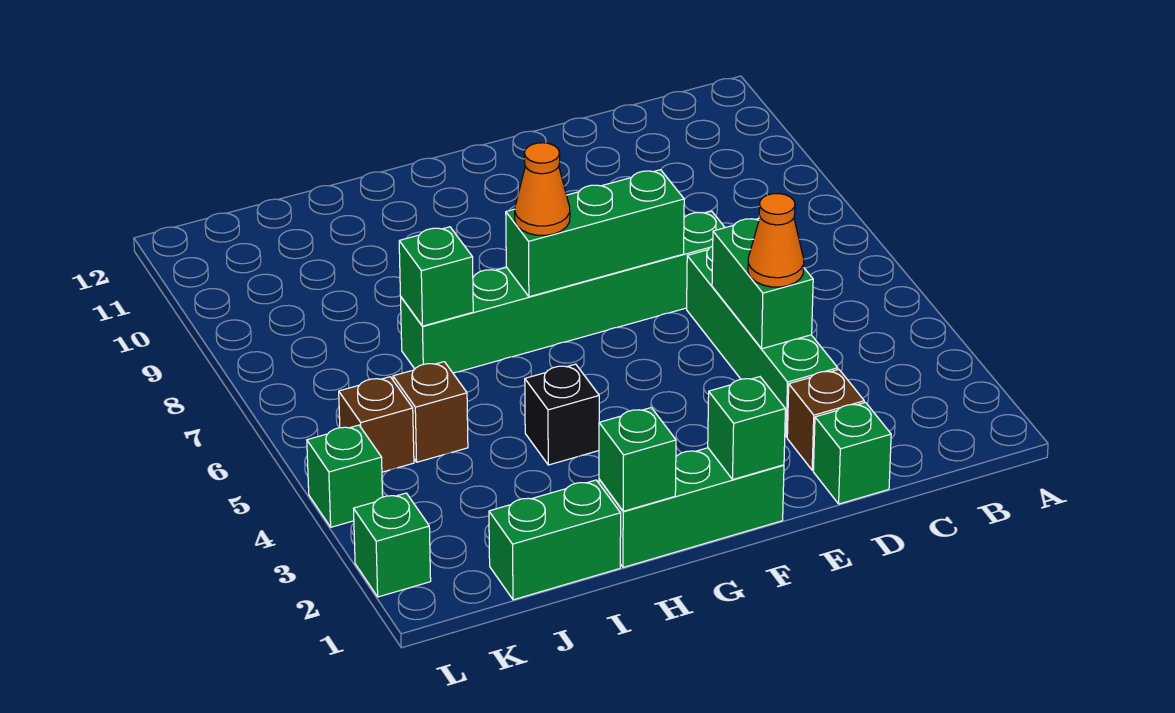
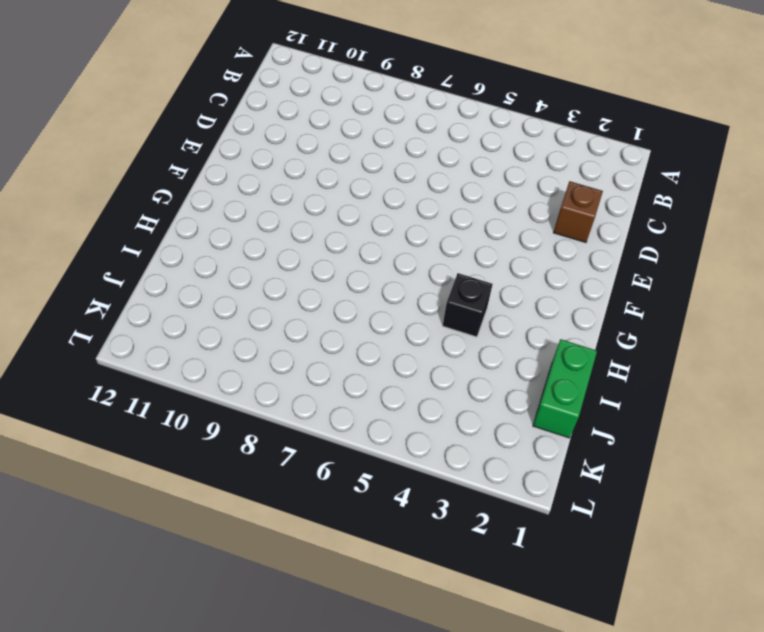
none -> green brick D1 level 1
none -> green brick D3:D6 level 1
none -> green brick D7:I7 level 1

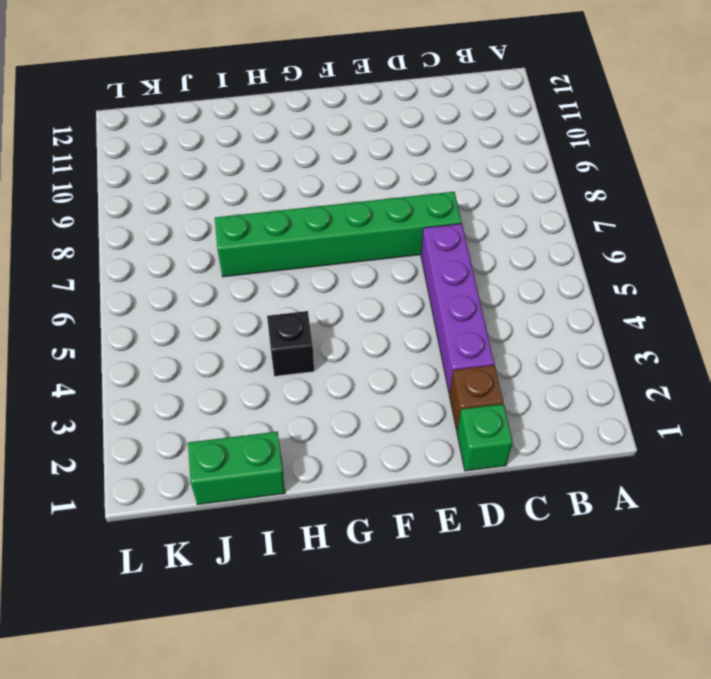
purple brick D3:D6 level 1 -> green brick D3:D6 level 1
none -> green brick F1:H1 level 1
none -> brown brick J5 level 1
none -> brown brick K5 level 1

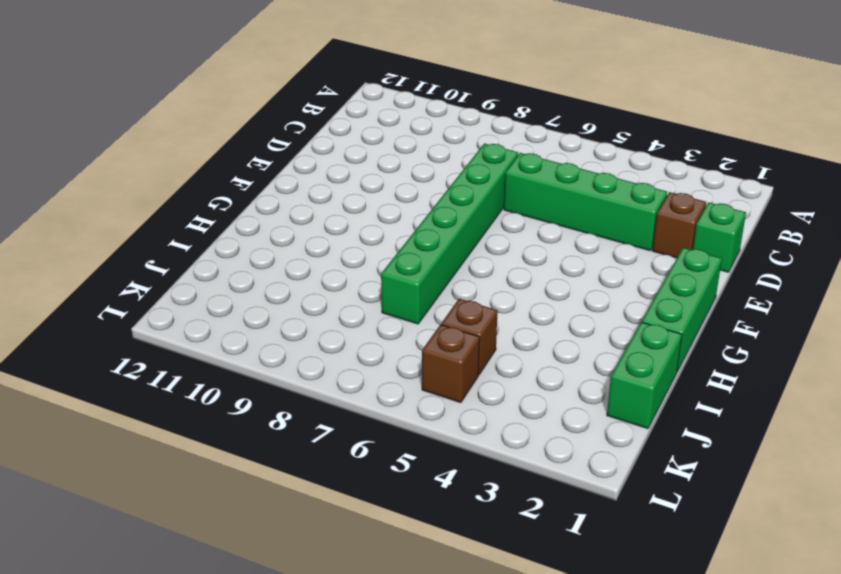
none -> black brick H4 level 1
none -> green brick L2 level 1
none -> green brick L4 level 1

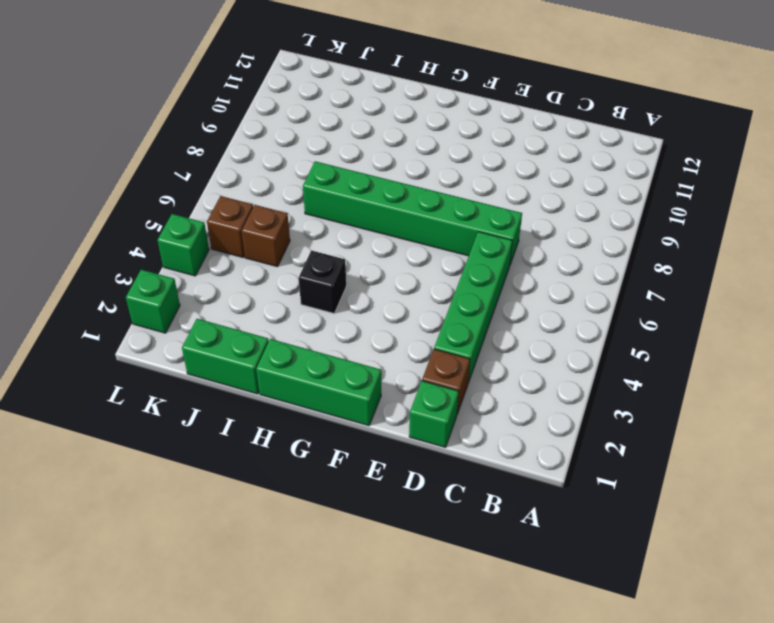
none -> green brick D4:D5 level 2
none -> green brick E7:G7 level 2
none -> green brick F1 level 2

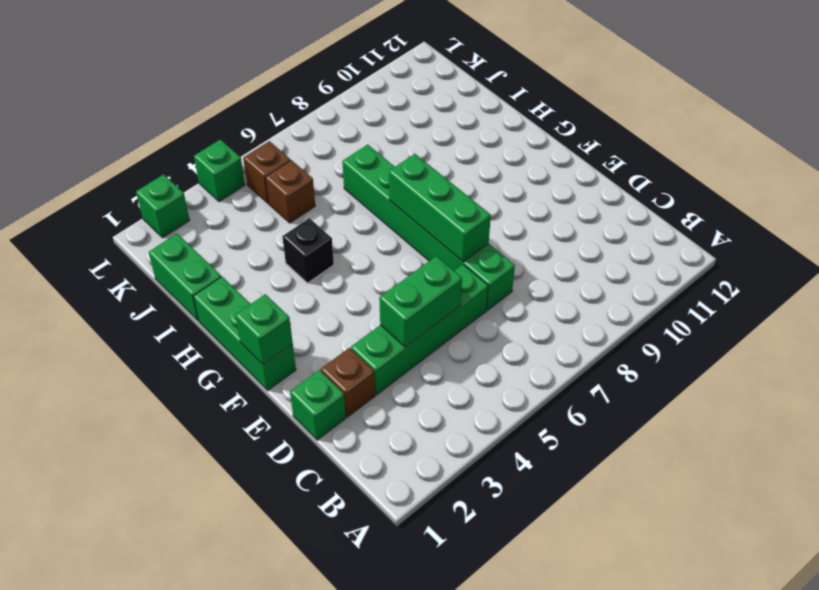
none -> green brick H1 level 2
none -> green brick I7 level 2
none -> orange cone D4 level 3

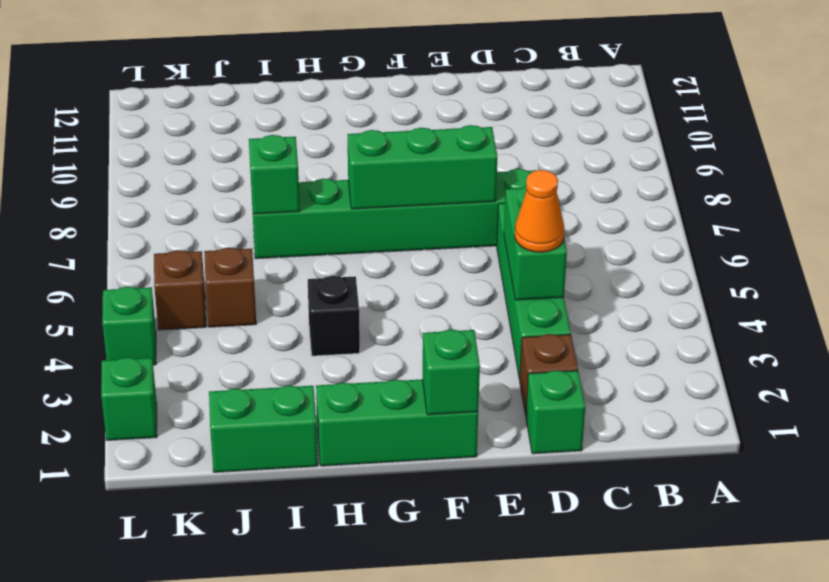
none -> green brick H1 level 2
none -> orange cone G7 level 3

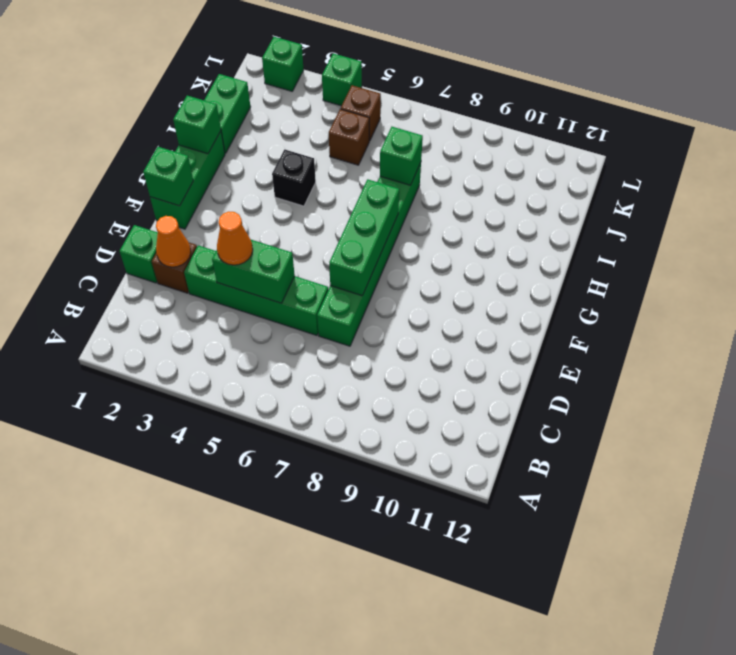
orange cone D2 level 2 -> orange cone G7 level 3

